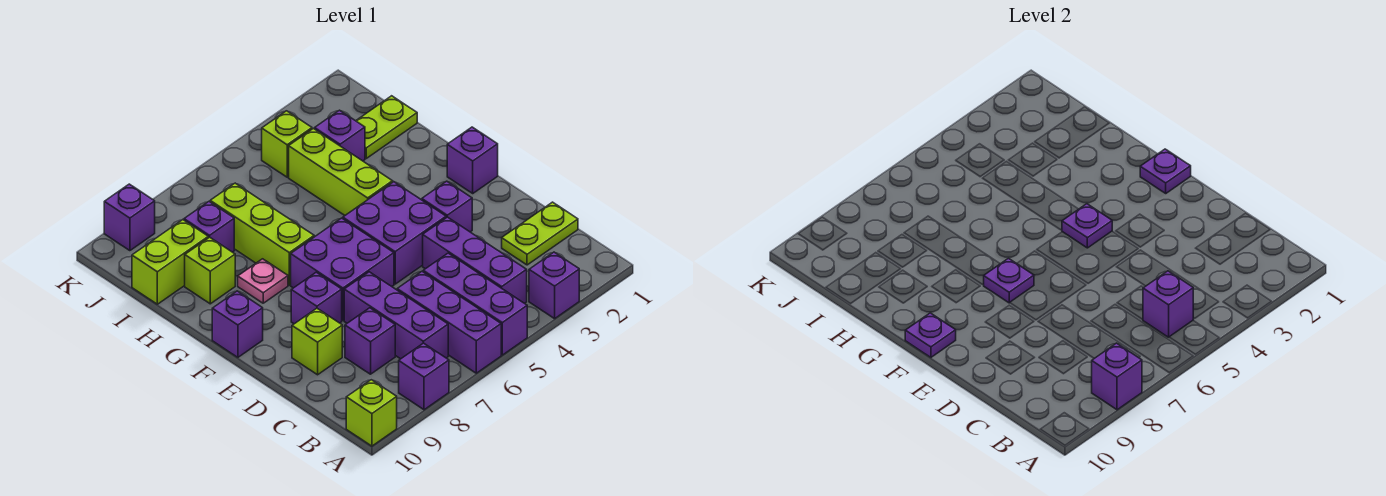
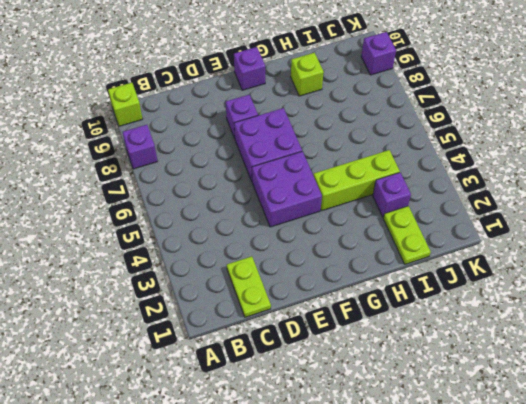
none -> purple brick A3 level 1
none -> purple brick A5:C5 level 1
none -> purple brick A6:C6 level 1
none -> purple brick B4:D4 level 1

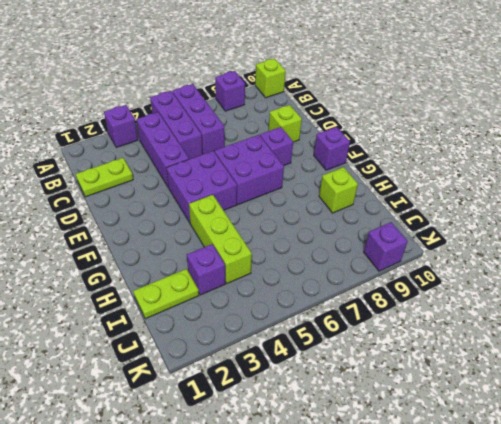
none -> purple brick B7:D7 level 1
none -> purple brick C8 level 1
none -> purple brick E3 level 1
none -> purple brick F1 level 1

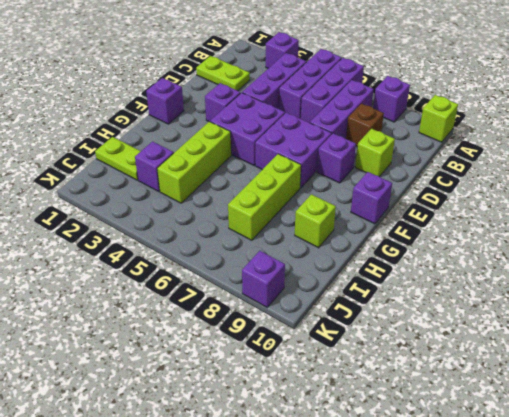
brown brick C8 level 1 -> purple brick C8 level 1
none -> pink plate G8 level 1
none -> purple brick I8 level 1
none -> lime brick I9:I10 level 1
none -> lime brick J4 level 1

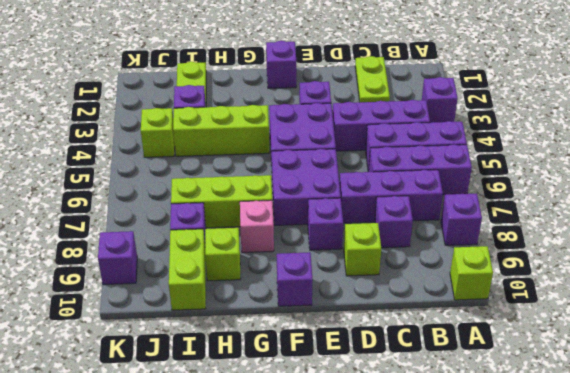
pink brick G8 level 1 -> pink plate G8 level 1
none -> purple brick A8 level 2
none -> purple brick B5 level 2
none -> purple plate F1 level 2
none -> purple plate F4 level 2

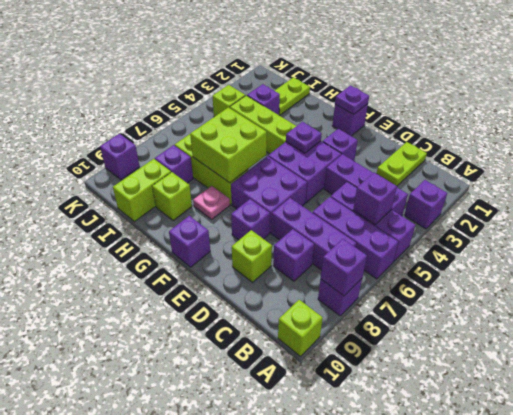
lime brick G6:H7 level 2 -> none
none -> purple plate F7 level 2
none -> purple plate F10 level 2

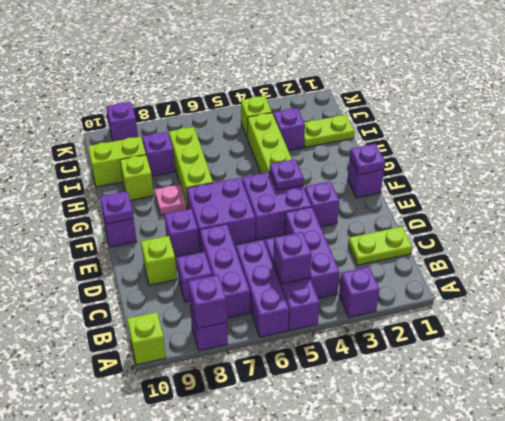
none -> purple plate F7 level 2

